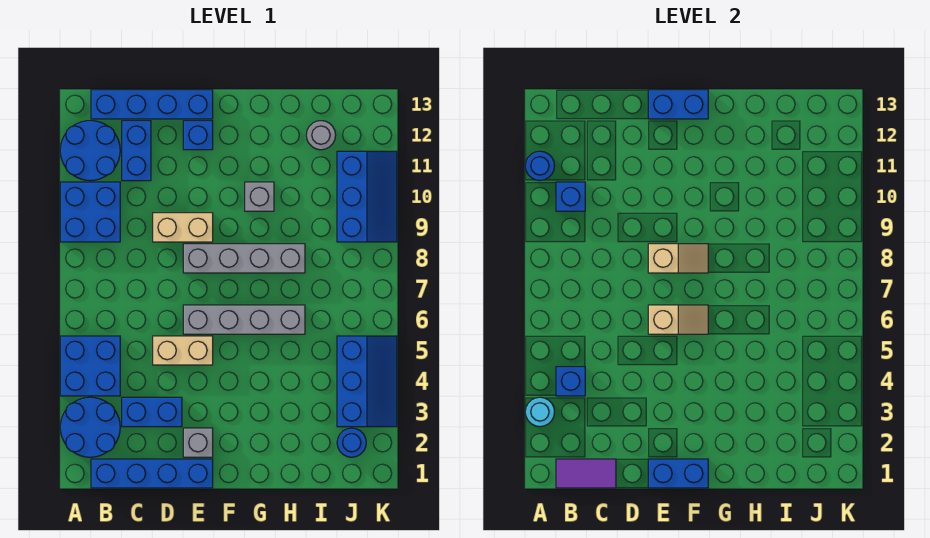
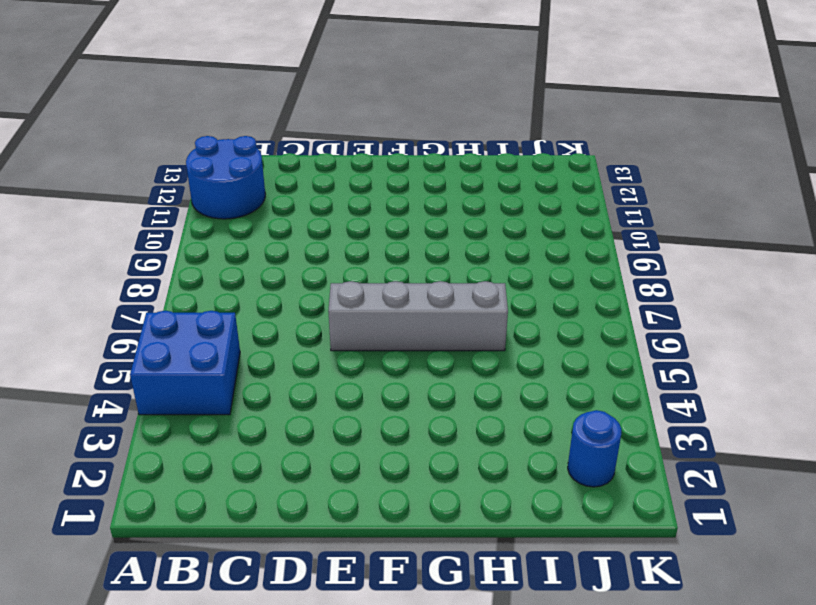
none -> blue round brick A2:B3 level 1
none -> blue brick A9:B10 level 1
none -> blue brick B1:E1 level 1

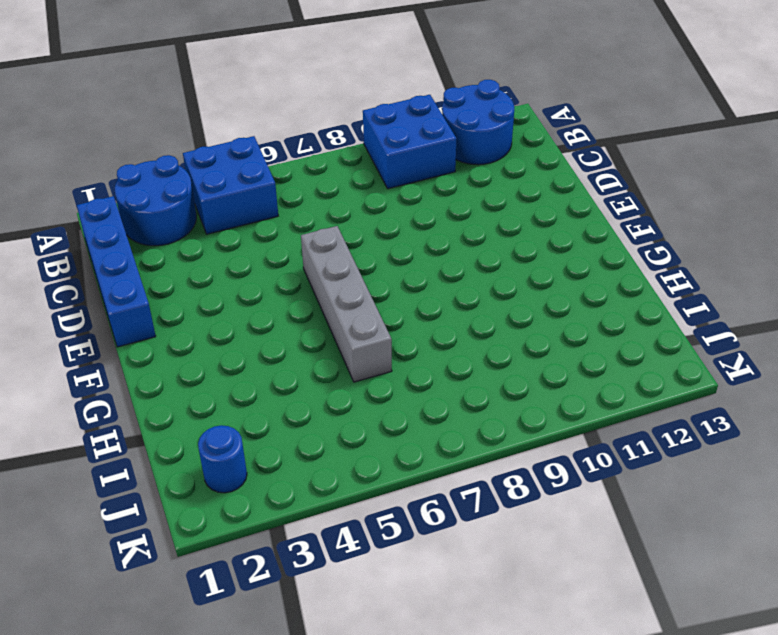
none -> blue brick B13:E13 level 1
none -> blue brick C3:D3 level 1
none -> blue brick C11:C12 level 1

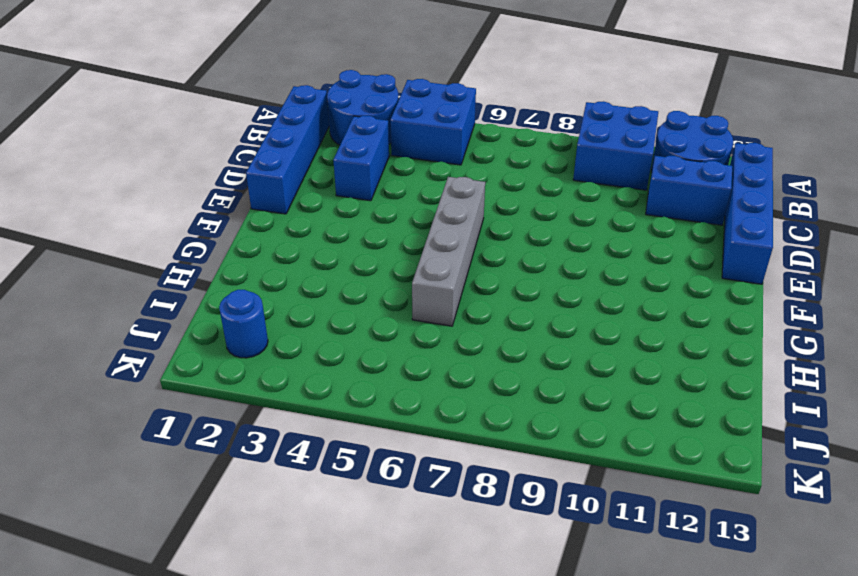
none -> tan brick D5:E5 level 1
none -> tan brick D9:E9 level 1
none -> grey brick E2 level 1

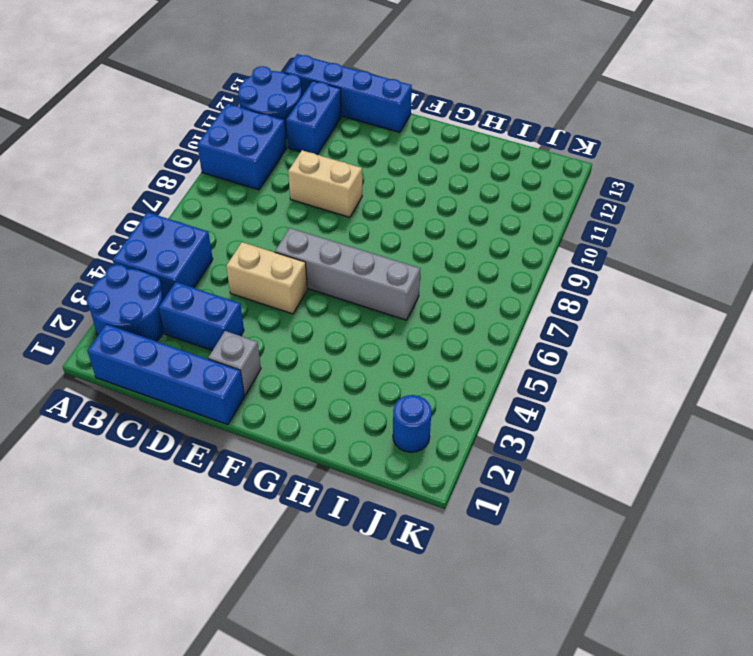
none -> grey brick E8:H8 level 1
none -> blue brick E12 level 1
none -> grey brick G10 level 1

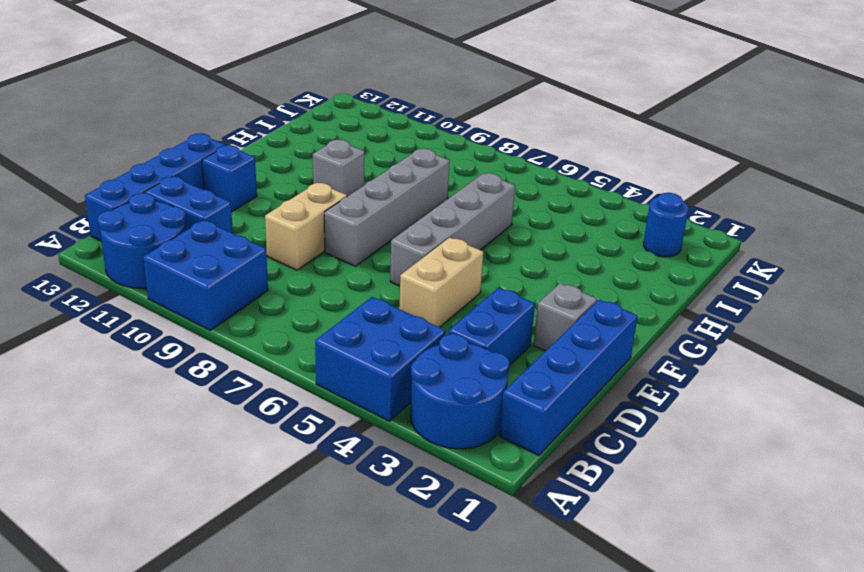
none -> grey round brick I12 level 1
none -> blue slope J3:K5 level 1 top J
none -> blue slope J9:K11 level 1 top J

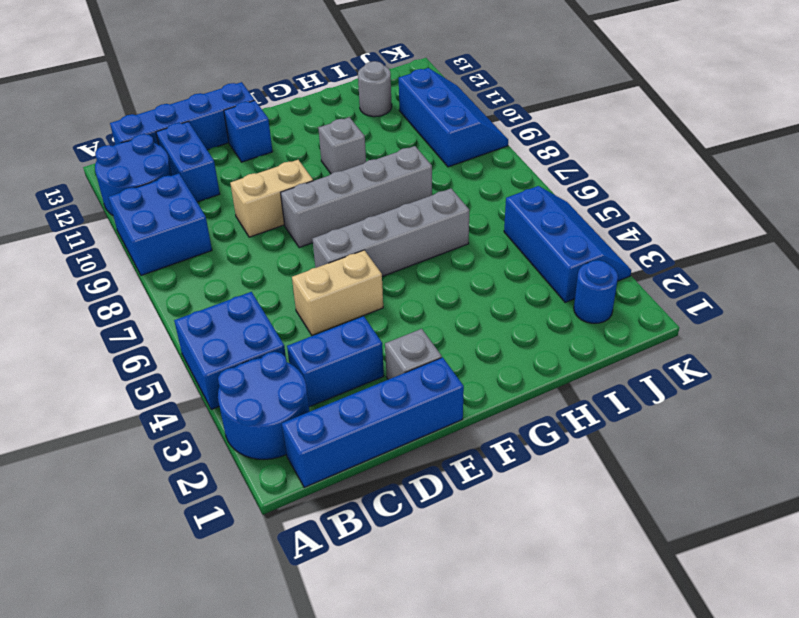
none -> cyan round brick A3 level 2
none -> blue round brick A11 level 2
none -> purple tile B1:C1 level 2

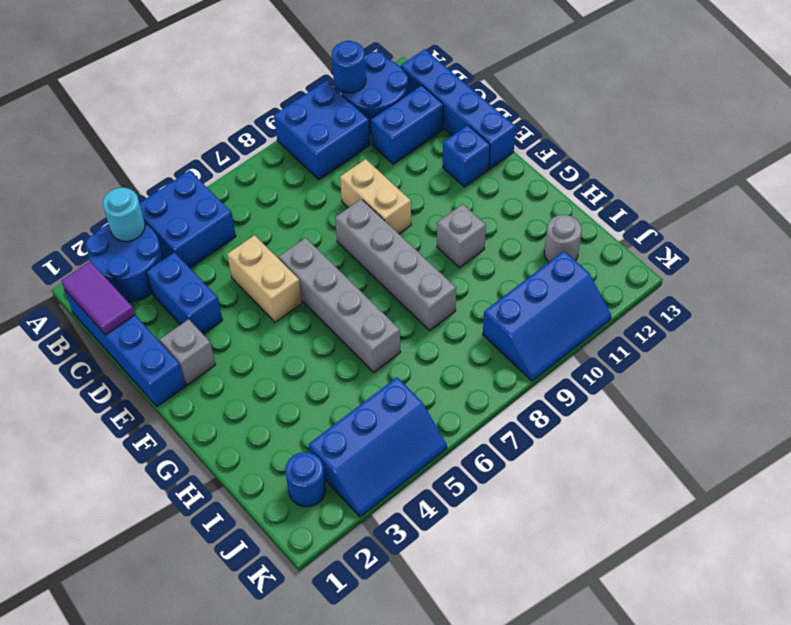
none -> blue brick B4 level 2
none -> blue brick B10 level 2
none -> blue brick E1:F1 level 2

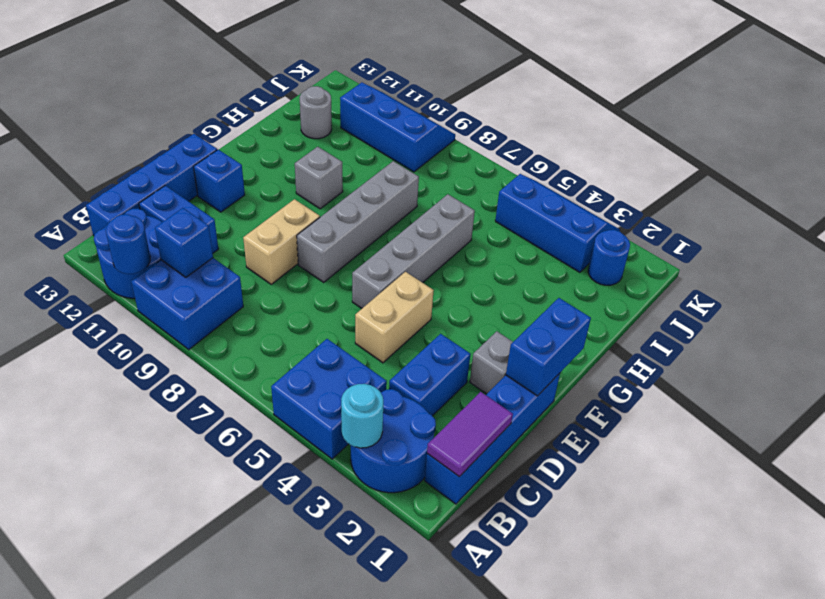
none -> blue brick B4 level 2
none -> tan slope E6:F6 level 2 top E
none -> tan slope E8:F8 level 2 top E

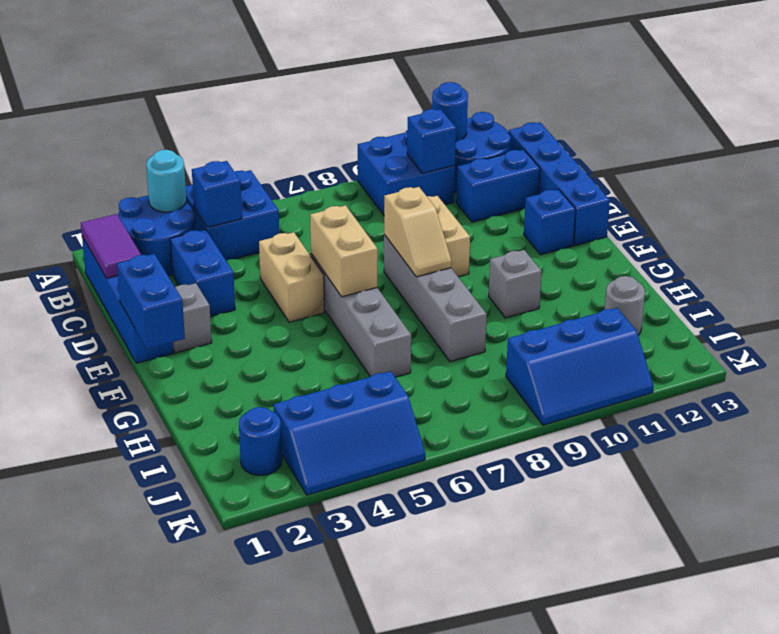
tan brick E6:F6 level 2 -> tan slope E6:F6 level 2 top E
none -> blue brick E13:F13 level 2

